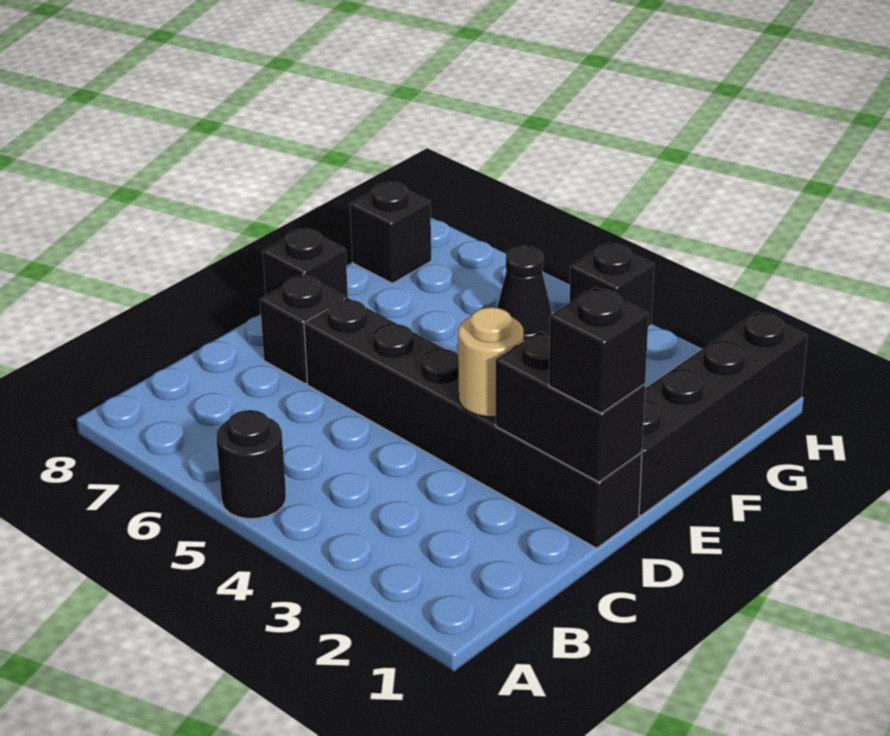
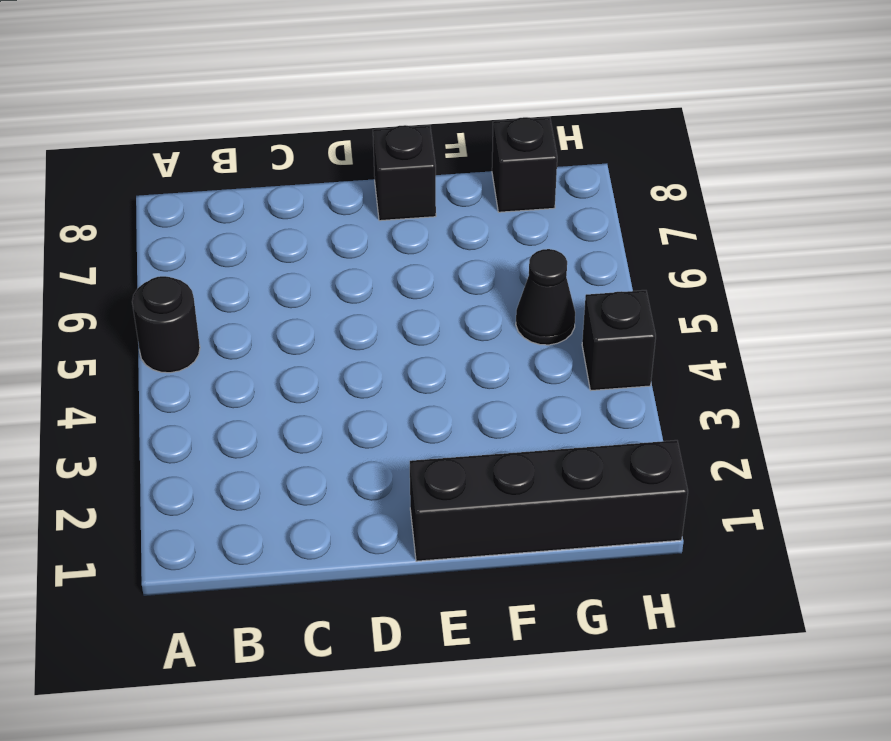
none -> black brick D1:D6 level 1
none -> black brick D7 level 1

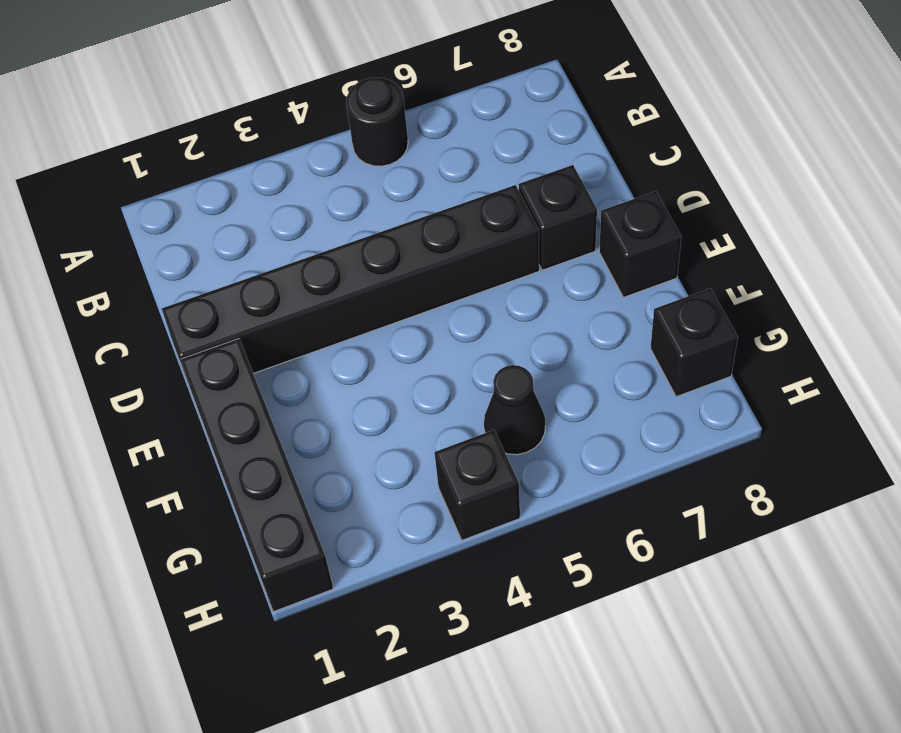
none -> black brick D1:D2 level 2
none -> tan round brick D3 level 2

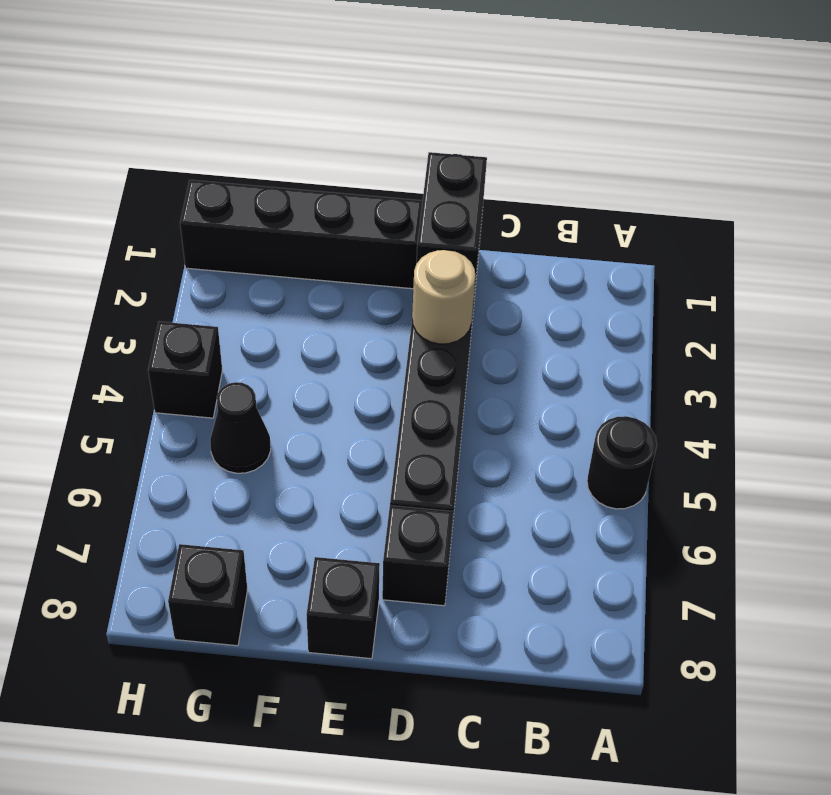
none -> black brick D1 level 3

